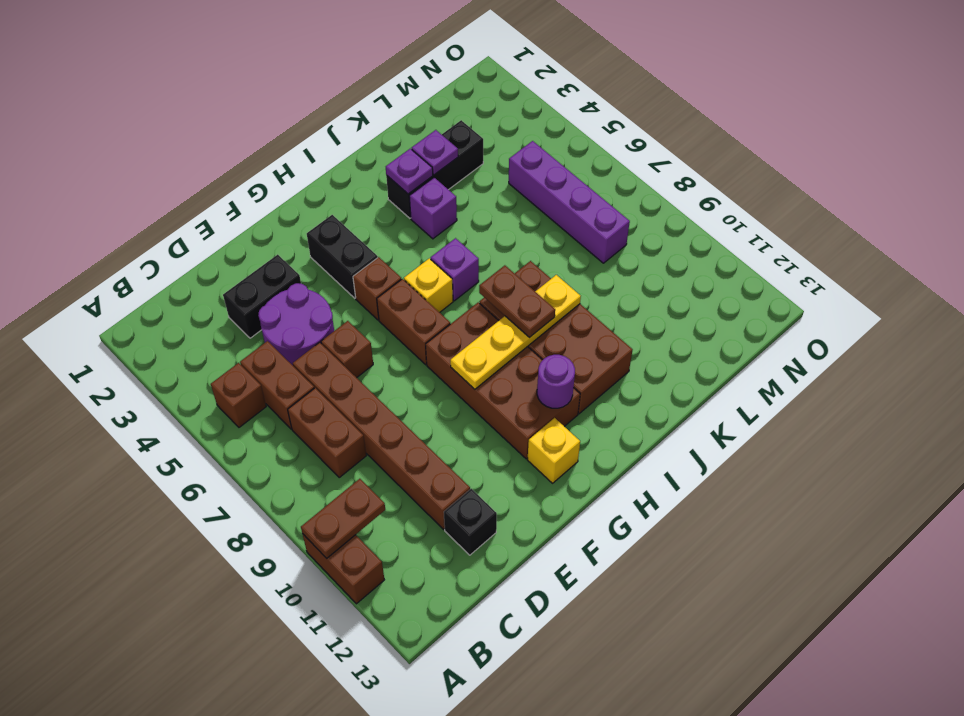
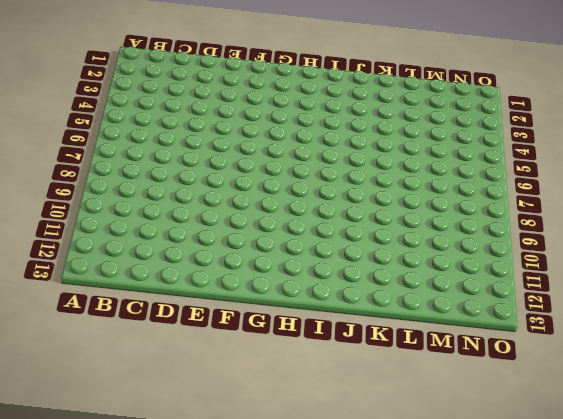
none -> brown brick A10:A11 level 1
none -> brown brick B5 level 1
none -> brown brick C5:C6 level 1

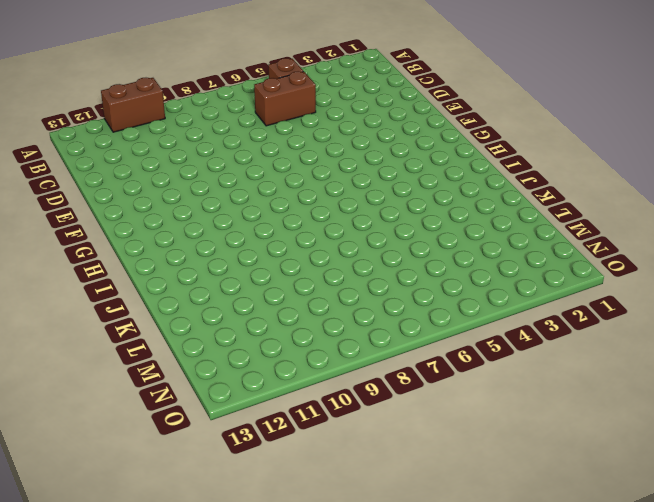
none -> brown brick C7:C8 level 1
none -> black brick D3:E3 level 1
none -> purple round brick D4:E5 level 1

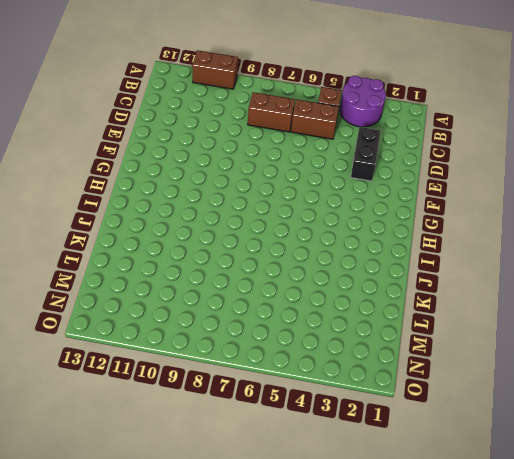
purple round brick A3:B4 level 1 -> purple round brick D4:E5 level 1
none -> brown brick D6:D11 level 1
none -> black brick D12 level 1
none -> brown brick E6 level 1

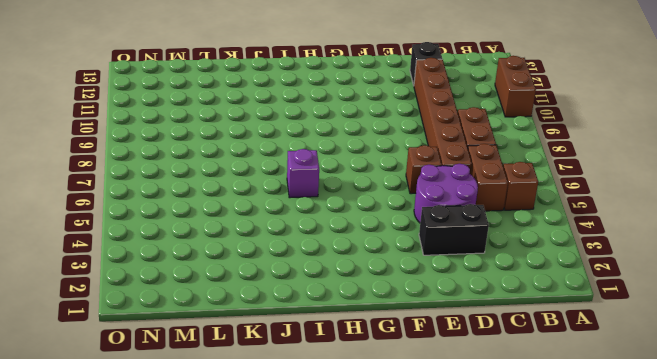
none -> black brick G3:G4 level 1
none -> brown brick G5 level 1
none -> brown brick G6:G7 level 1

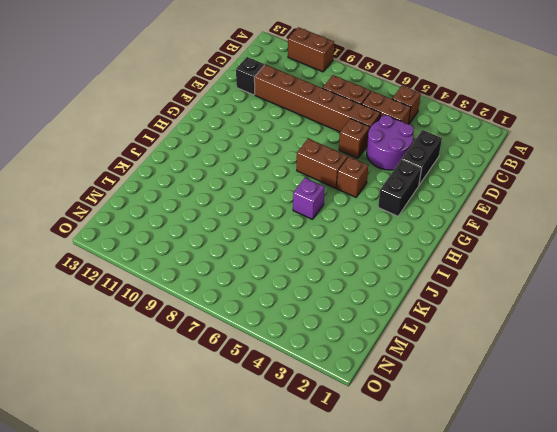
black brick F3:G3 level 1 -> black brick G3:G4 level 1
none -> brown brick G8:H11 level 1
none -> yellow brick G12 level 1
none -> yellow brick H6 level 1

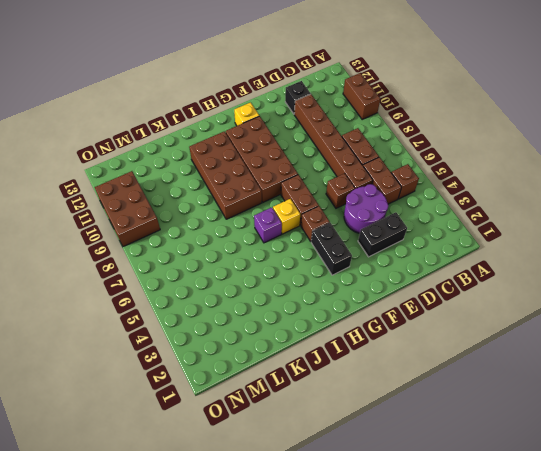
brown brick N9:O11 level 1 -> none
none -> black brick J3:L3 level 1
none -> purple brick J4 level 1
none -> purple brick M5:M8 level 1

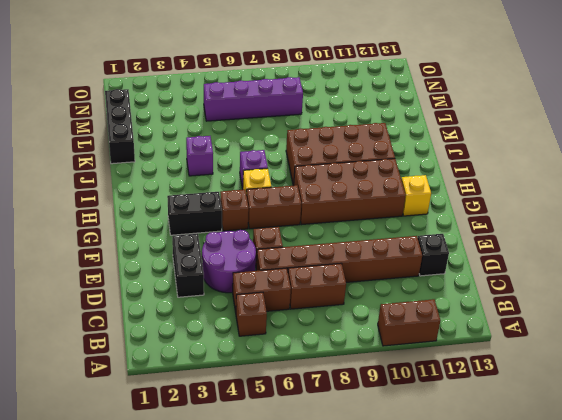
black brick K1:M1 level 1 -> black brick J3:L3 level 1
none -> brown plate A10:B10 level 2
none -> yellow plate G9:J9 level 2
none -> purple round brick H11 level 2

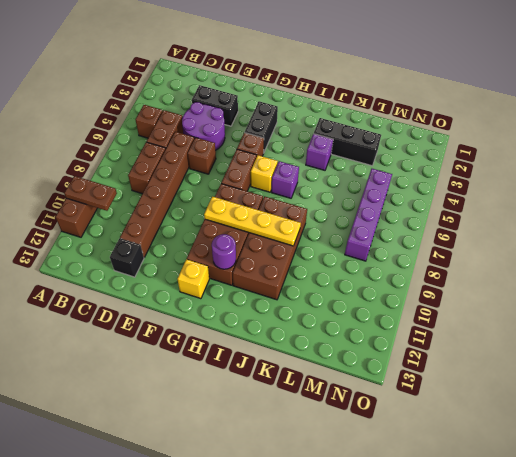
none -> purple plate J3 level 2
none -> purple plate K3 level 2
none -> brown plate I8:I9 level 3

